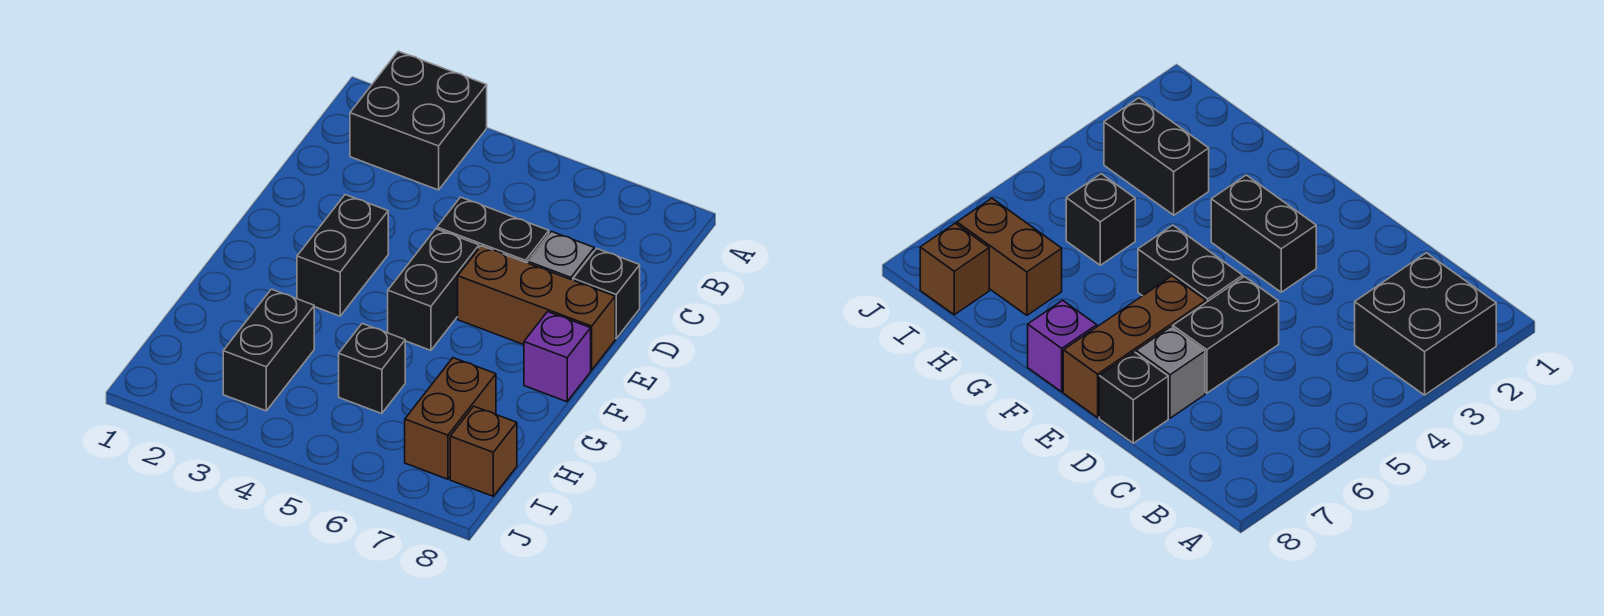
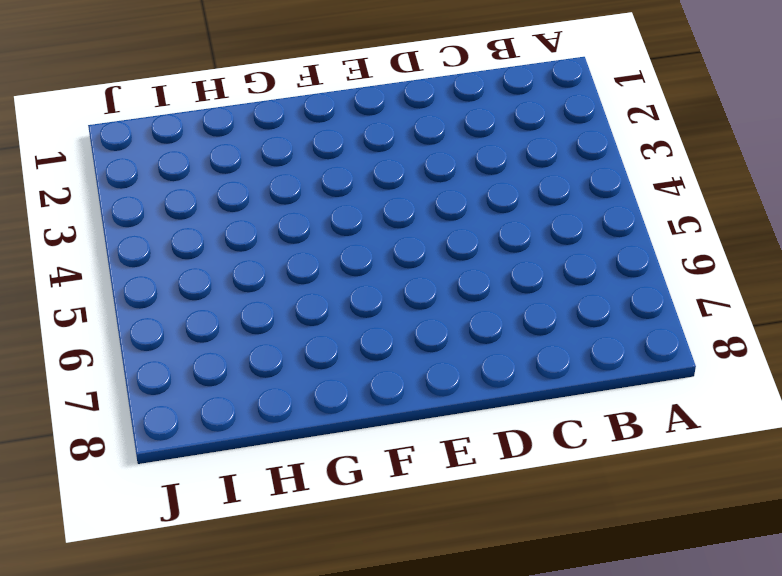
none -> black brick A2:B3 level 1
none -> black brick D5:D6 level 1
none -> grey brick D7 level 1

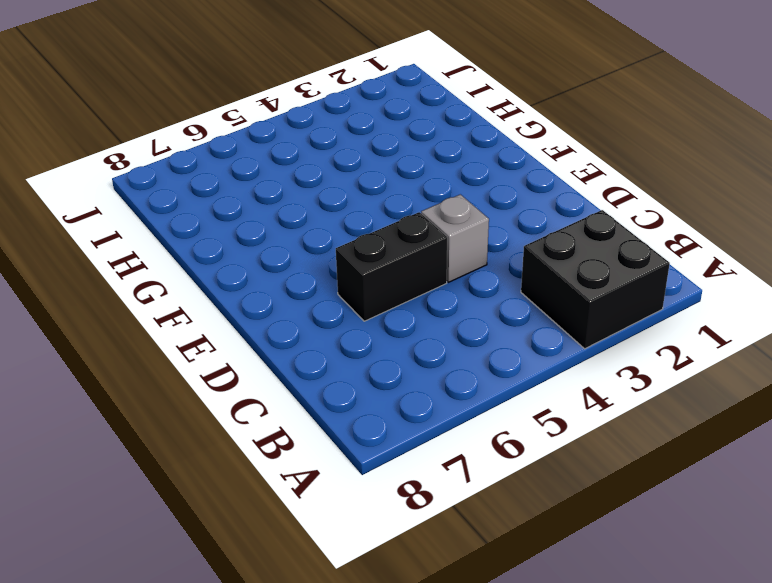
grey brick D4 level 1 -> grey brick D7 level 1
none -> black brick D8 level 1
none -> black brick E3:F3 level 1
none -> black brick E5:F5 level 1

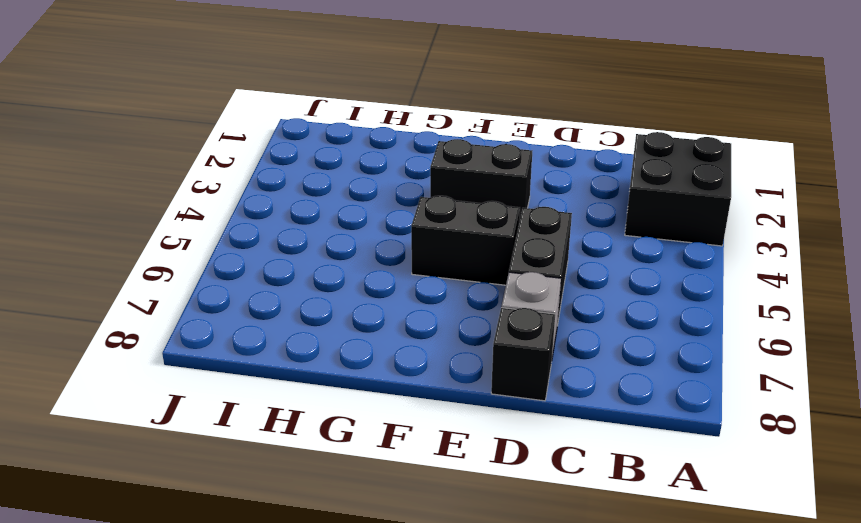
none -> brown brick E6:E8 level 1
none -> purple brick F8 level 1
none -> black brick H3:I3 level 1

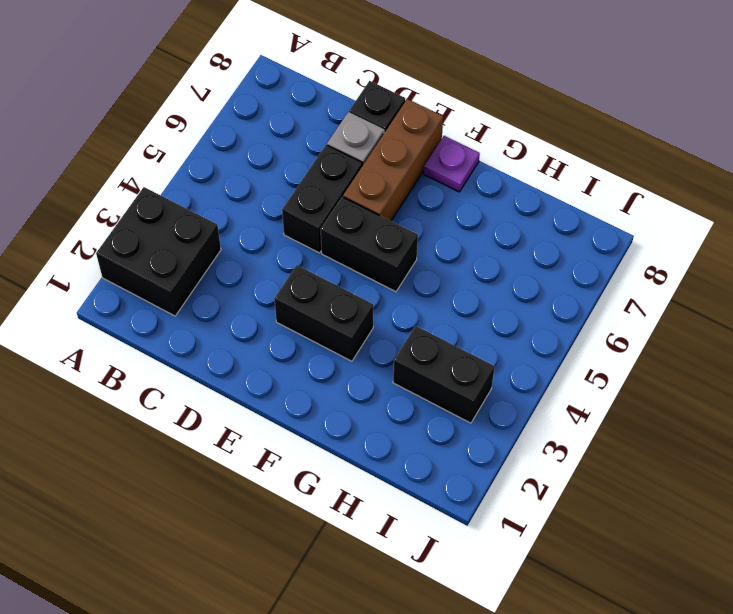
purple plate F8 level 1 -> purple brick F8 level 1
none -> black brick H5 level 1
none -> brown brick H7:I7 level 1
none -> brown brick I8 level 1

